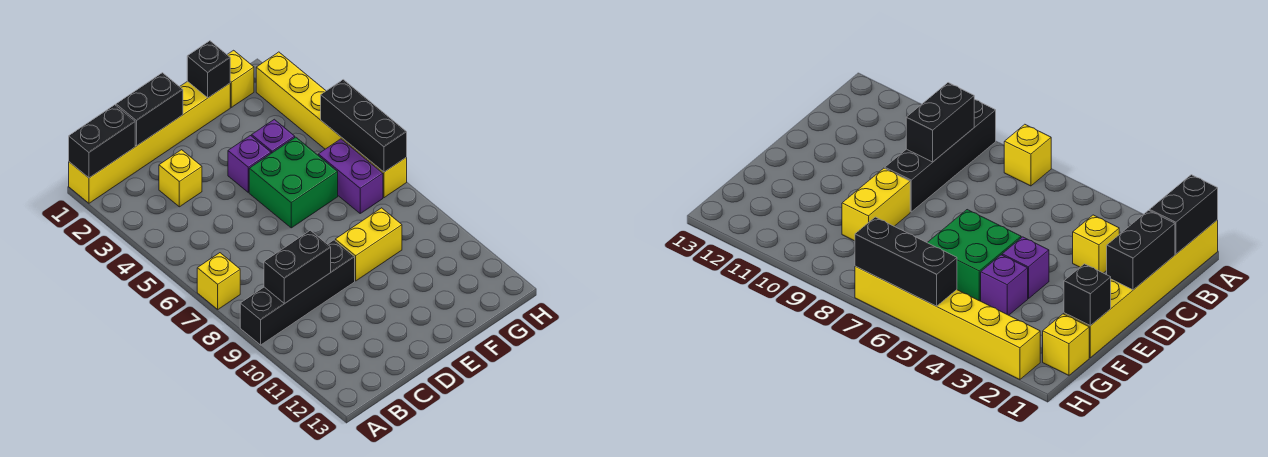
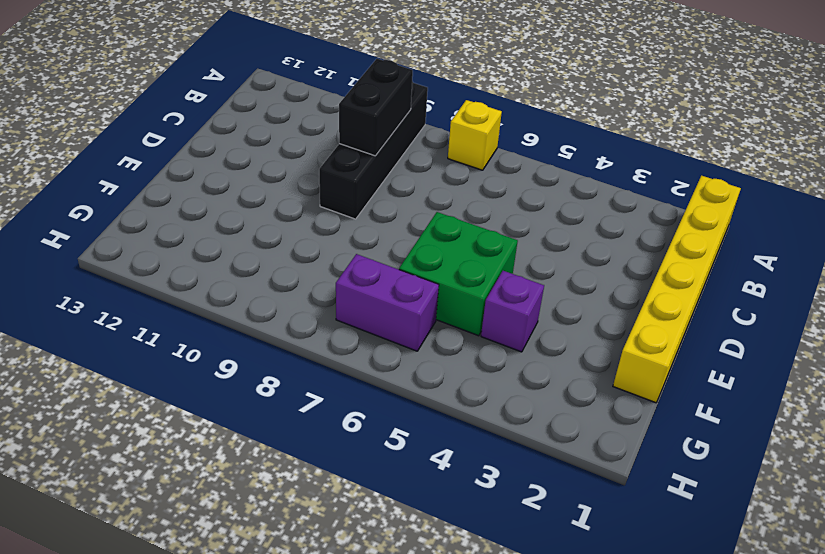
none -> yellow brick C3 level 1
none -> purple brick E4 level 1
none -> yellow brick E9:F9 level 1

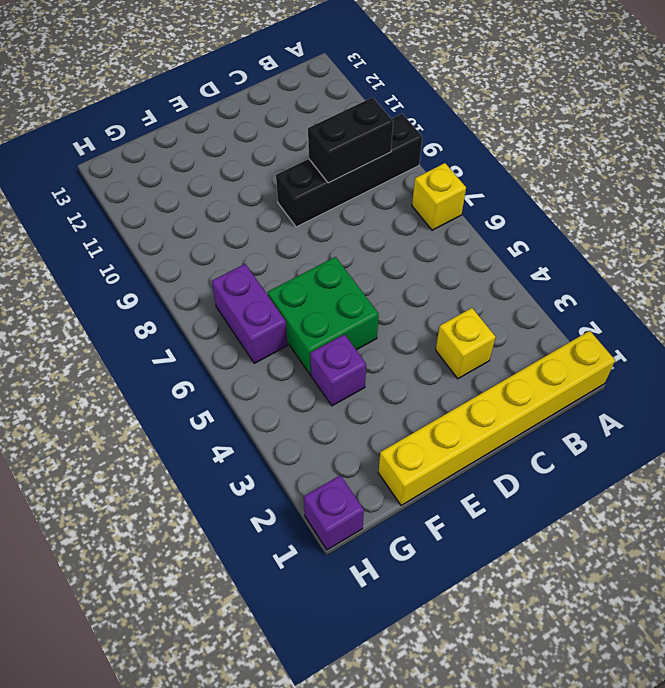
purple brick H1 level 1 -> purple brick E4 level 1
none -> yellow brick E9:F9 level 1
none -> yellow brick G1 level 1
none -> yellow brick H2:H7 level 1

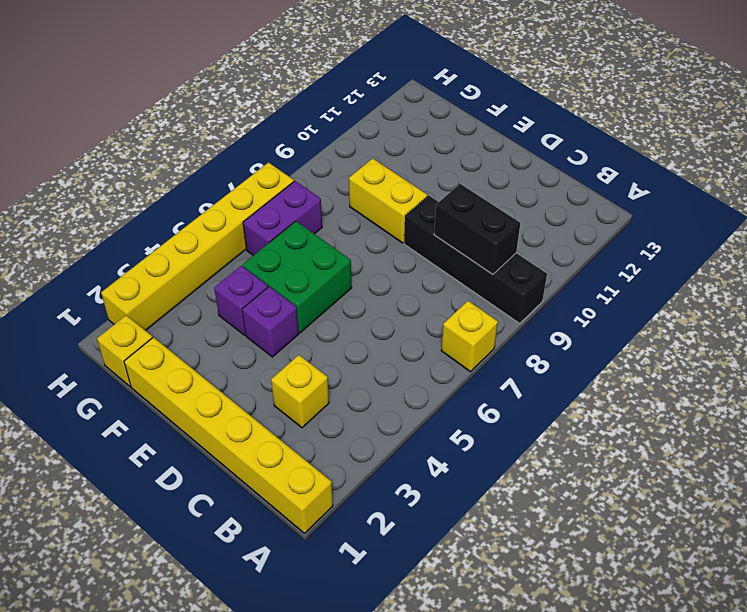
none -> black brick A1:B1 level 2
none -> black brick C1:D1 level 2
none -> black brick F1 level 2

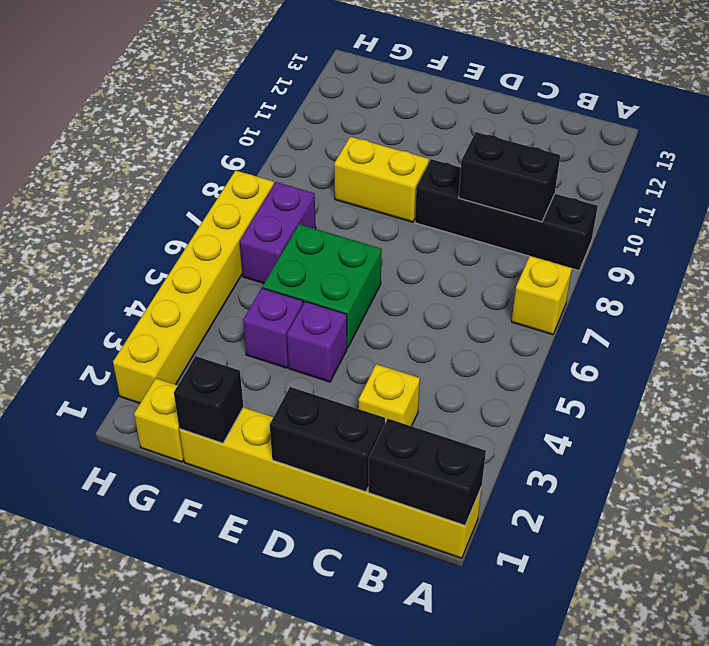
none -> black brick H5:H7 level 2

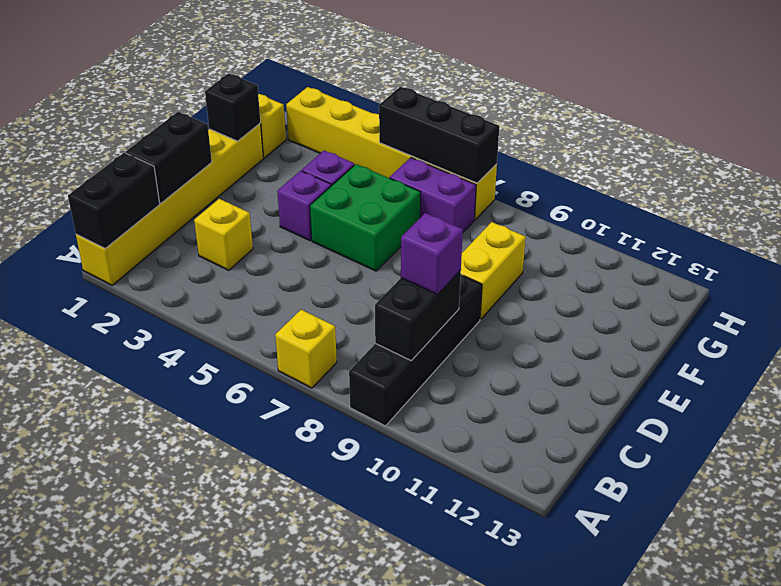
purple brick C9 level 3 -> none

